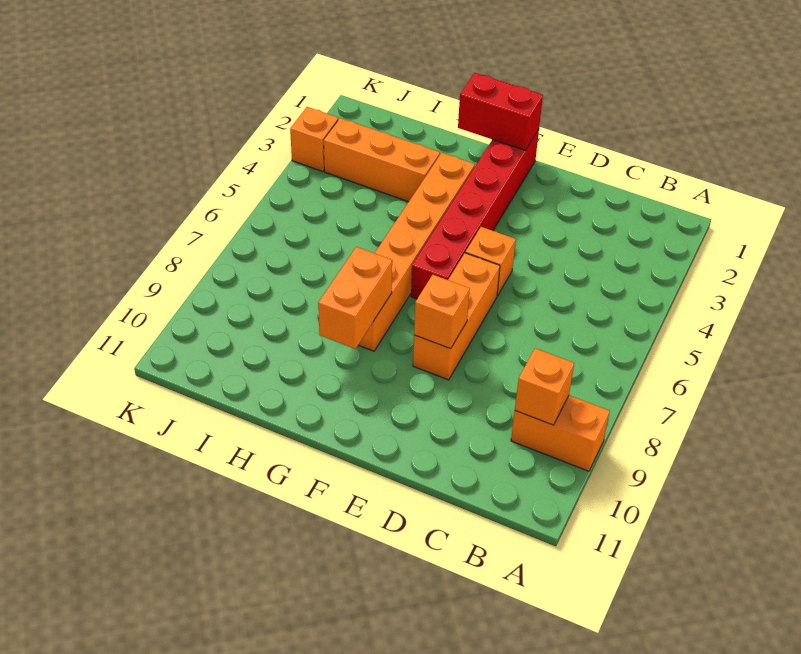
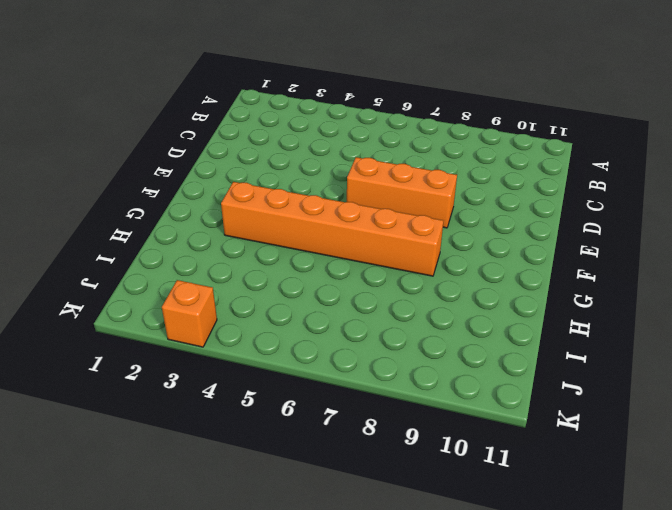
none -> orange brick A9:B9 level 1
none -> orange brick E5 level 1

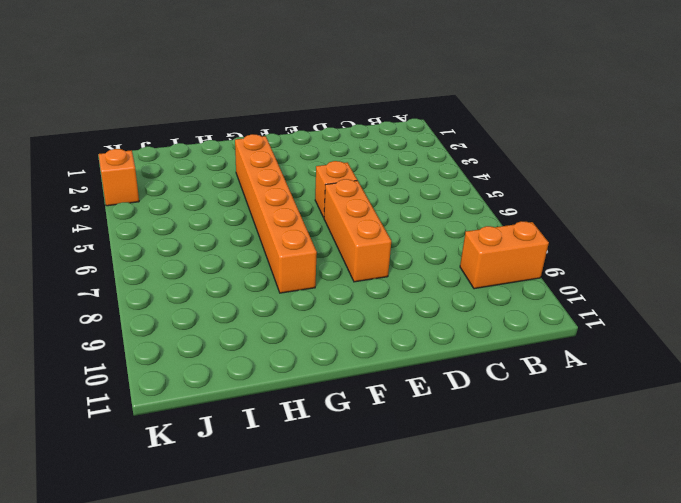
none -> red brick F1:F6 level 1
none -> orange brick H3:J3 level 1

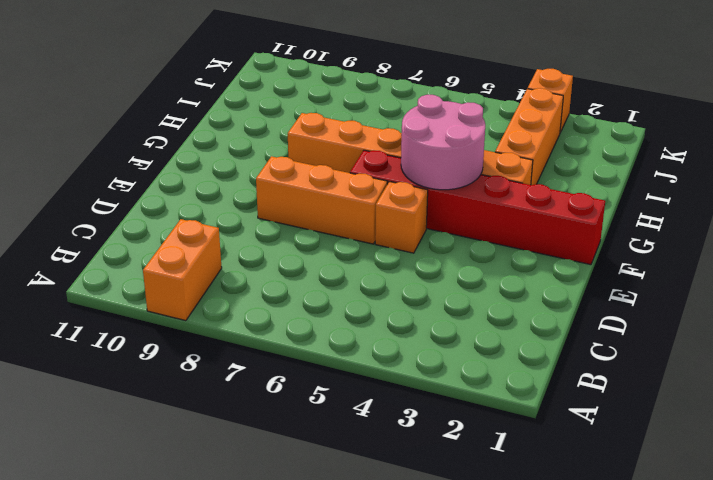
pink round brick F4:G5 level 2 -> none
none -> orange brick B9 level 2
none -> orange brick E8 level 2

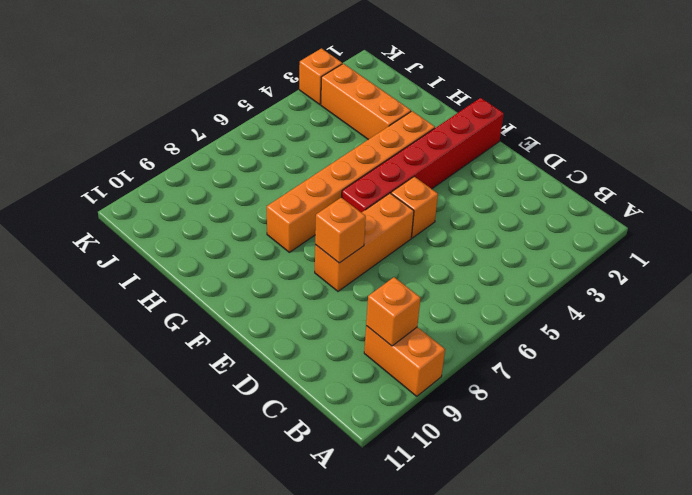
none -> red brick F1:G1 level 2
none -> orange brick G8:G9 level 2

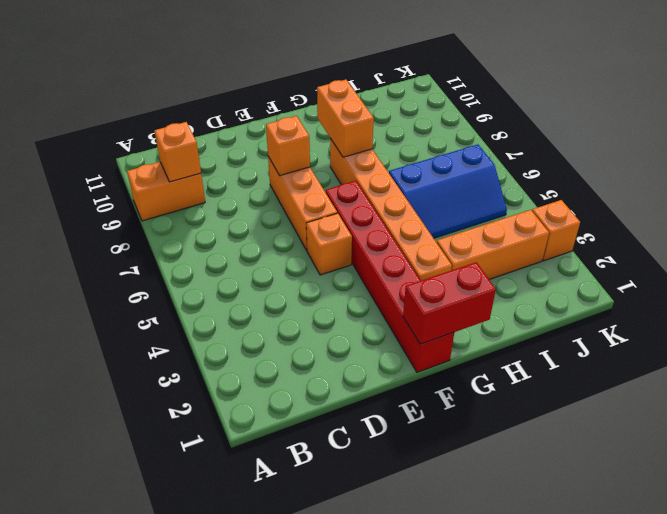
blue slope H5:J6 level 1 top 6 -> none

